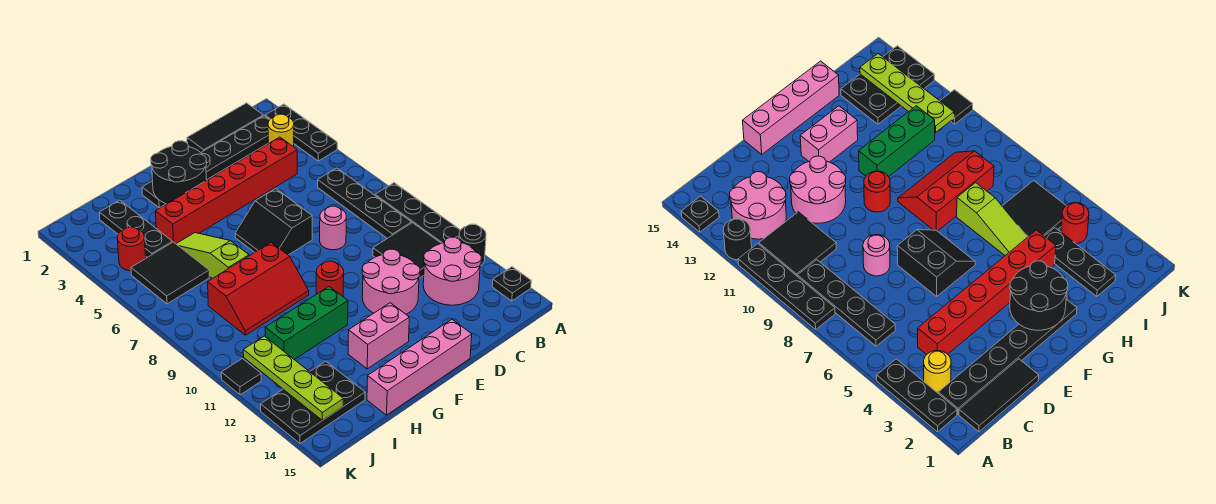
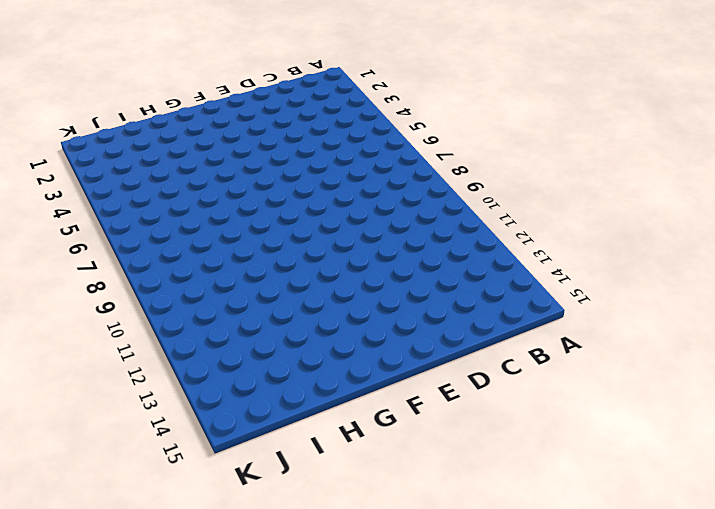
none -> black plate A2:A4 level 1
none -> black plate A8:A11 level 1
none -> black round brick A12 level 1

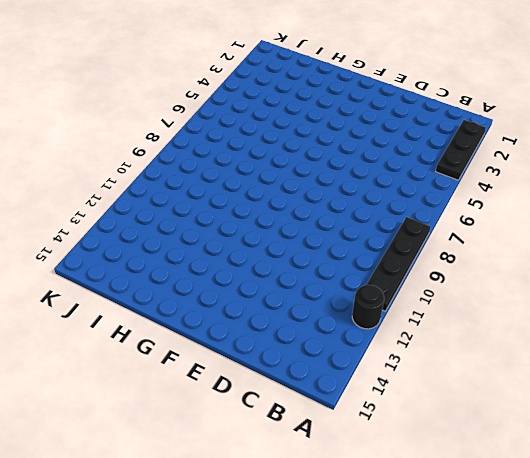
none -> black plate A14 level 1
none -> black tile B1:D1 level 1
none -> black plate B2:G2 level 1

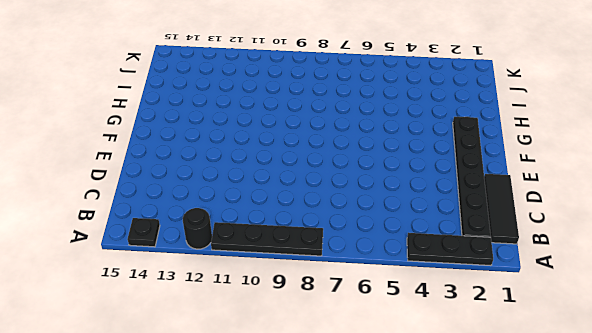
none -> yellow round brick B3 level 1
none -> black plate B6:B9 level 1
none -> black tile B10:C11 level 1

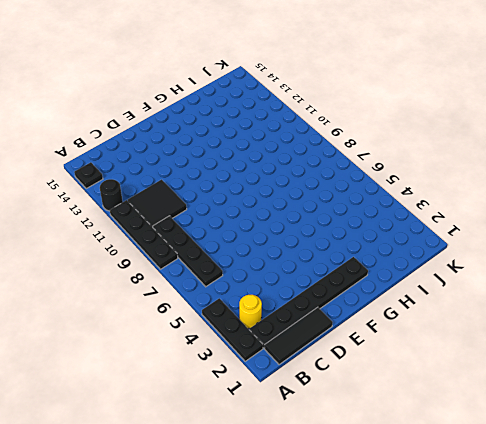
none -> pink round brick B12:C13 level 1
none -> red brick C4:H4 level 1
none -> pink round brick D8 level 1

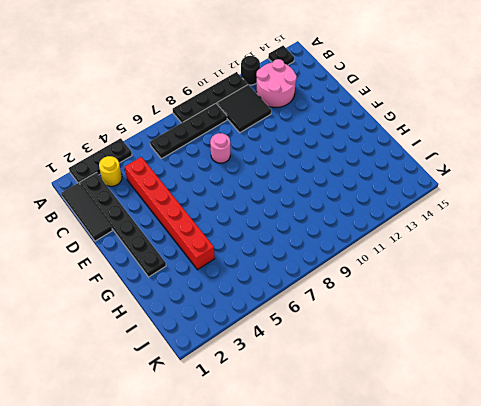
none -> pink round brick D11:E12 level 1
none -> black slope E6:F7 level 1 top E
none -> pink brick E15:H15 level 1

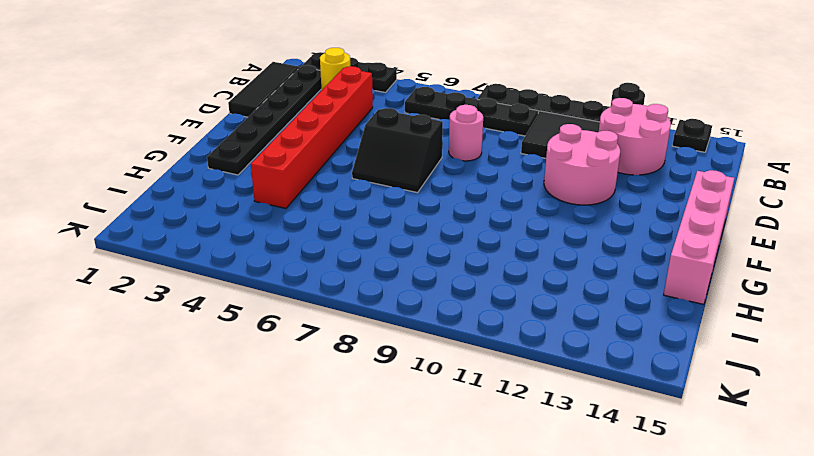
none -> red round brick F10 level 1
none -> pink brick F13:G13 level 1
none -> red slope G8:I9 level 1 top 8

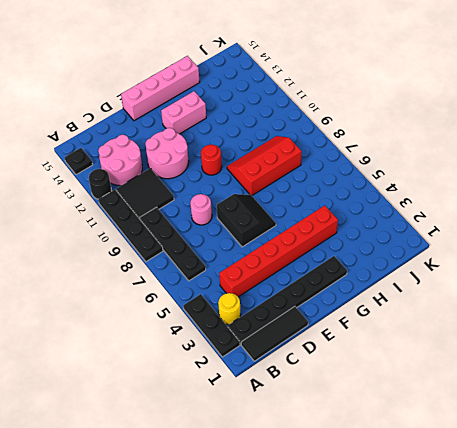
none -> green brick G11:I11 level 1
none -> lime slope H5:H7 level 1 top 7
none -> black plate I2:I4 level 1

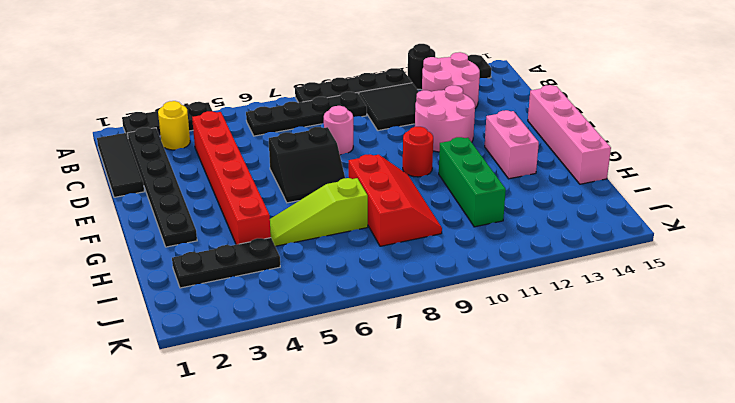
none -> black tile I5:J6 level 1
none -> black plate I13:K14 level 1
none -> red round brick J4 level 1

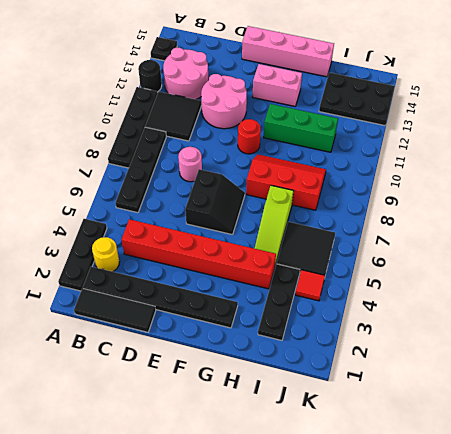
red tile J4 level 1 -> red round brick J4 level 1
none -> black tile K11 level 1
none -> black round brick F2:G3 level 2
none -> lime plate J11:J14 level 2

